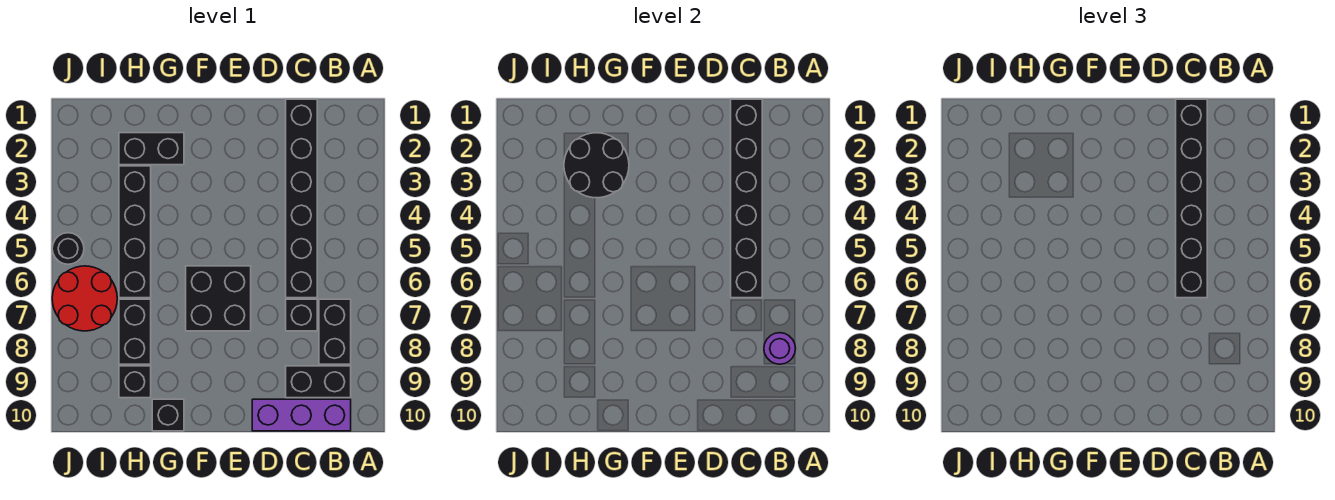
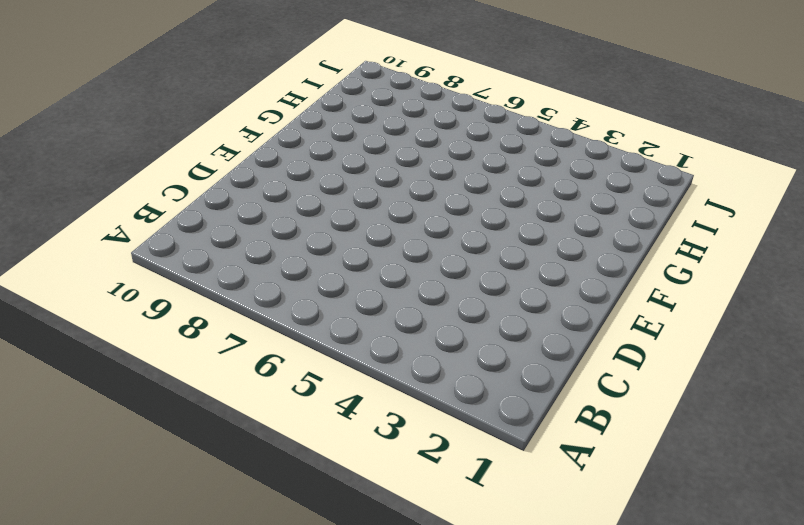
none -> black brick B7:B8 level 1
none -> black brick B9:C9 level 1
none -> purple brick B10:D10 level 1

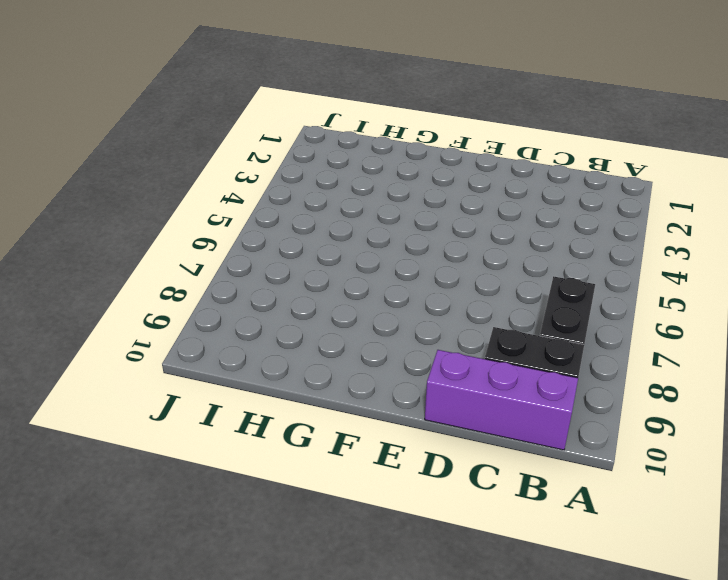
none -> black brick C1:C6 level 1
none -> black brick C7 level 1
none -> black brick E6:F7 level 1

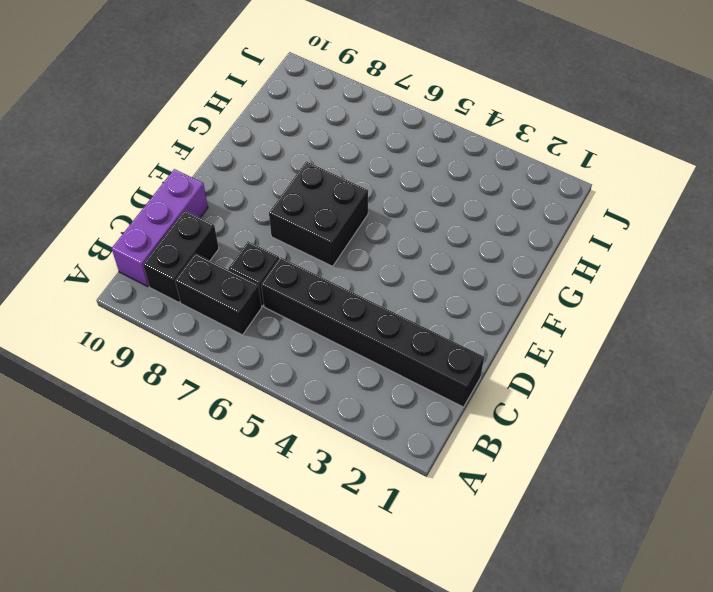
none -> black brick G2:H2 level 1
none -> black brick G10 level 1
none -> black brick H3:H6 level 1

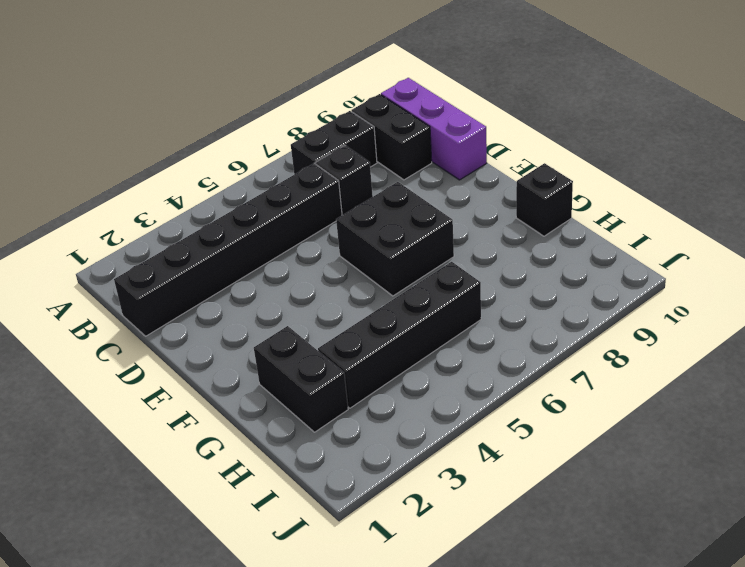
none -> black brick H7:H8 level 1
none -> black brick H9 level 1
none -> red round brick I6:J7 level 1

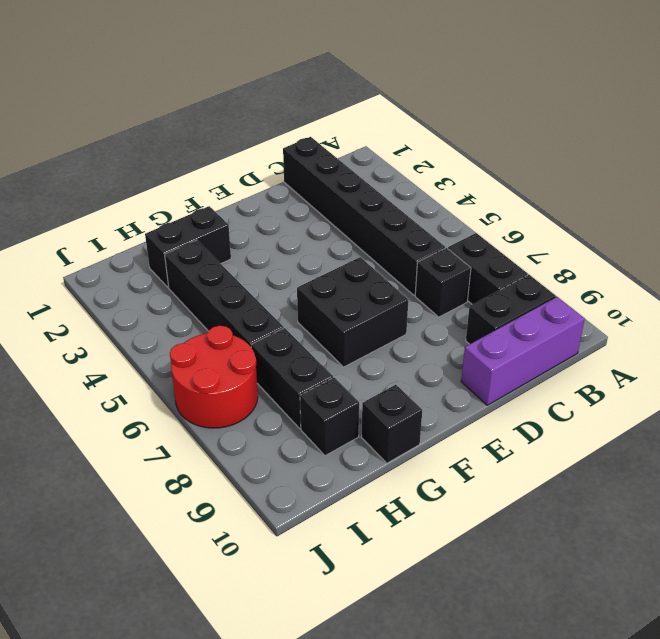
none -> black round brick J5 level 1
none -> purple round brick B8 level 2
none -> black brick C1:C6 level 2

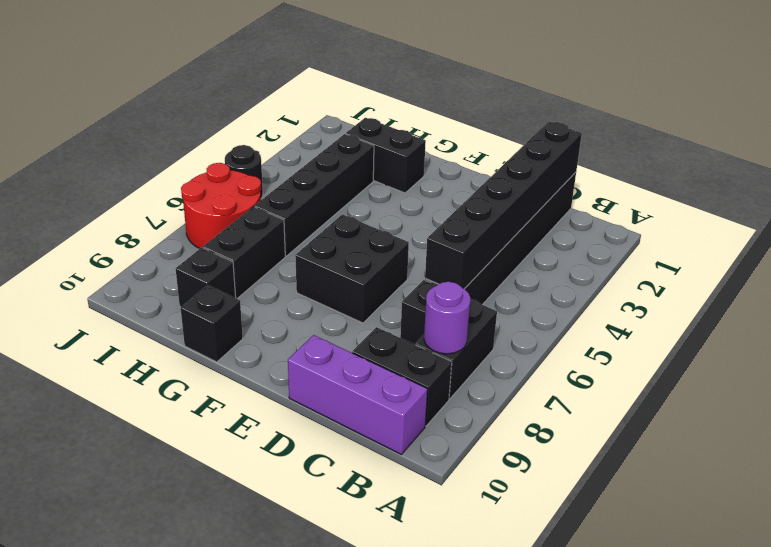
none -> black round brick G2:H3 level 2
none -> black brick C1:C6 level 3

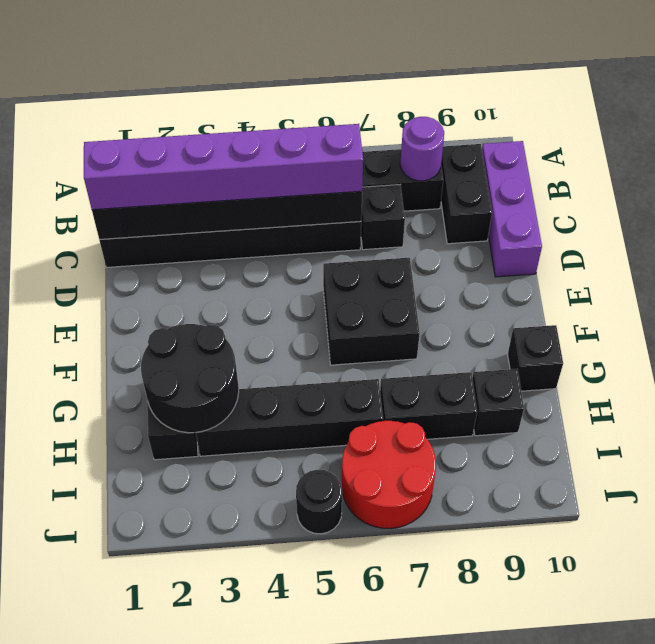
purple brick C1:C6 level 3 -> black brick C1:C6 level 3

